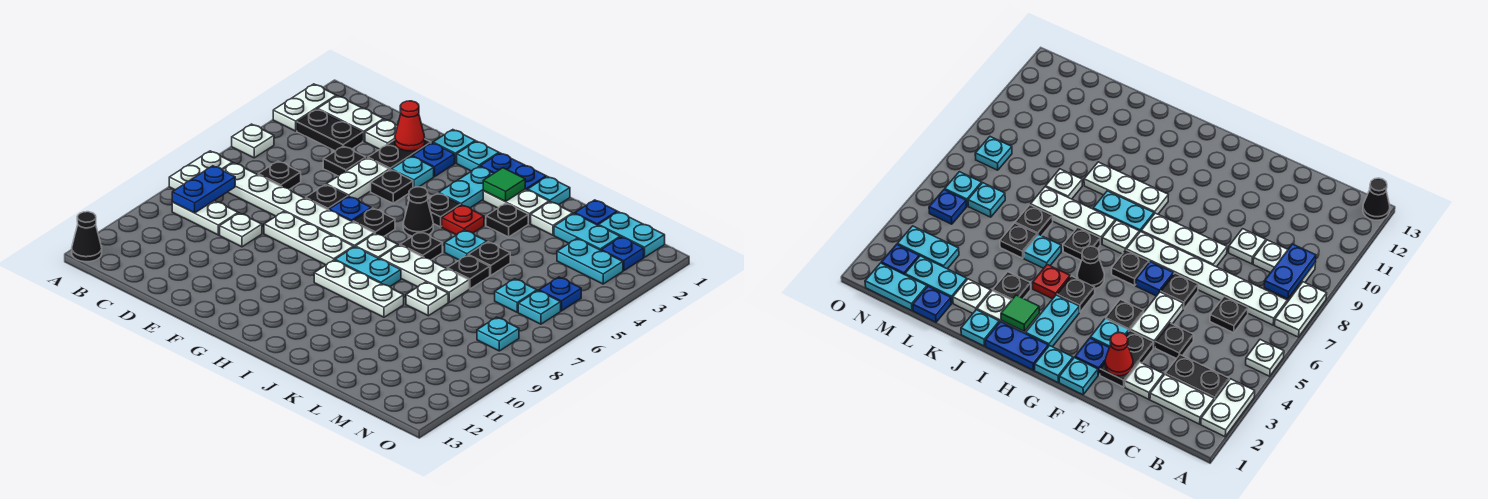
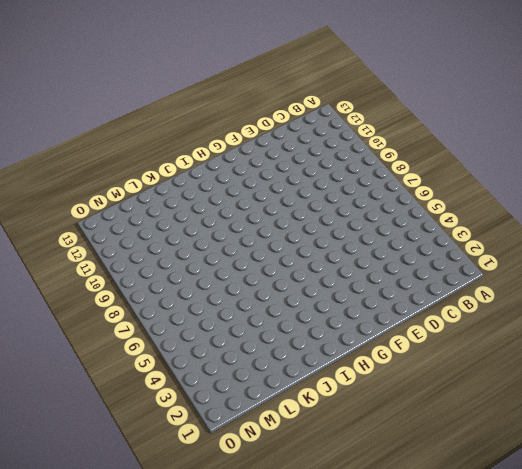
none -> white plate A2:A3 level 1
none -> white plate A5 level 1
none -> white plate A7:A8 level 1
none -> black cone A13 level 1

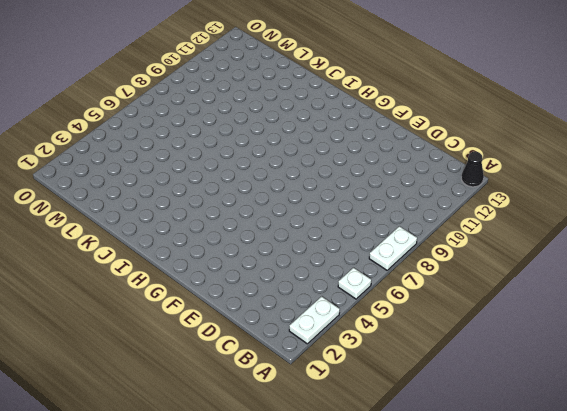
none -> white plate B2:C2 level 1
none -> black plate B3:C3 level 1
none -> white plate B7:G7 level 1
none -> white plate B9:C9 level 1

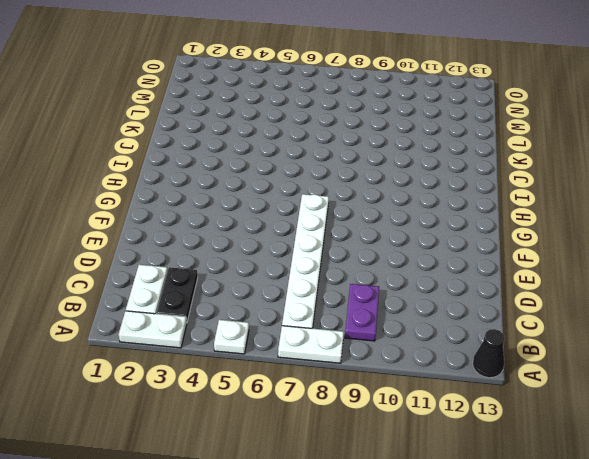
purple plate B9:C9 level 1 -> white plate B9:C9 level 1
none -> black plate C6 level 1
none -> white plate D2 level 1
none -> black plate D4 level 1
none -> white plate D9 level 1

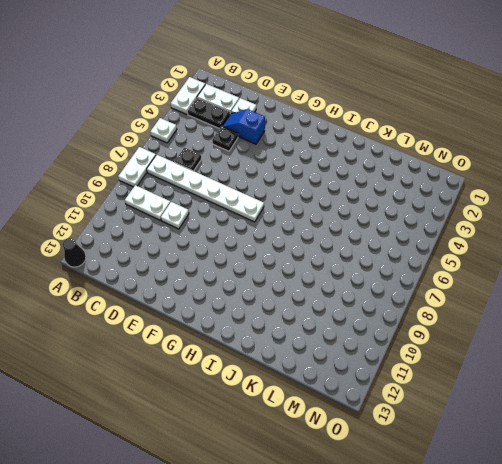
blue slope D3:E3 level 1 top E -> black plate E2:E3 level 1
none -> white plate E4:E5 level 1
none -> black plate E6 level 1
none -> white plate E8:G8 level 1
none -> cyan plate F1 level 1

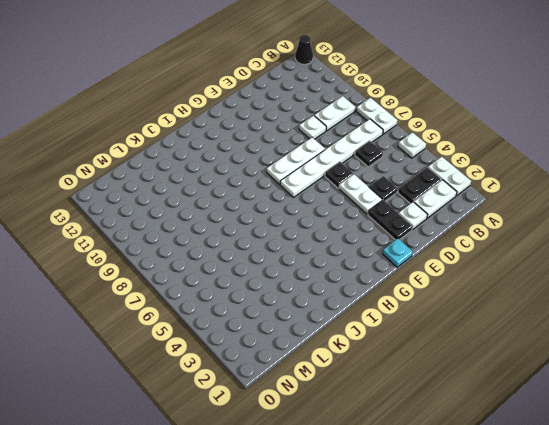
none -> blue plate F2 level 1
none -> cyan plate F3 level 1
none -> black plate F4 level 1
none -> blue plate F6 level 1

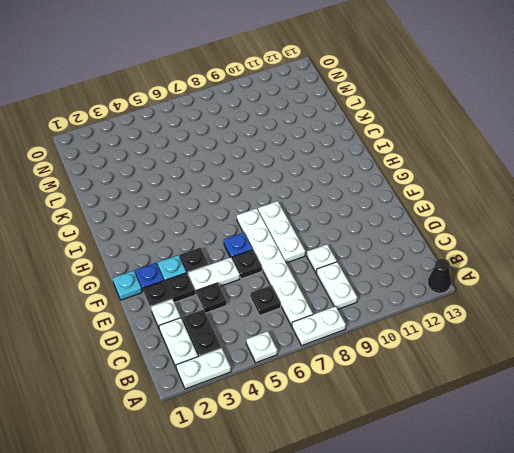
none -> cyan plate G1 level 1
none -> black plate G6 level 1
none -> blue plate H1:I1 level 1
none -> cyan plate H2:H3 level 1

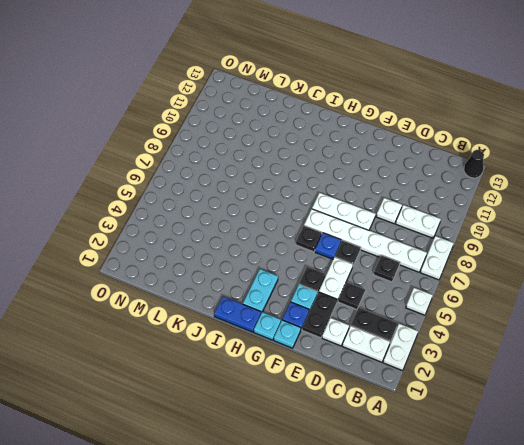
none -> black plate H4 level 1
none -> black cone H5 level 1
none -> white plate H7 level 1
none -> cyan plate H8:I8 level 1

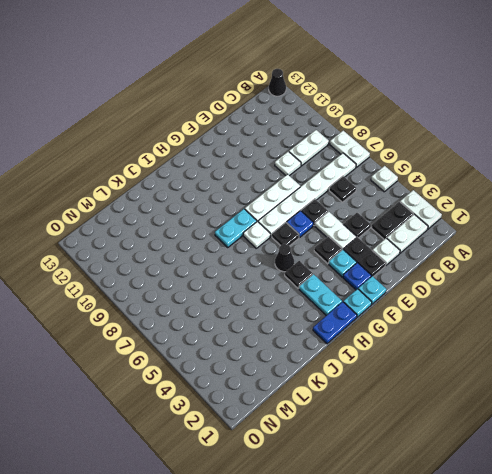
none -> white plate H9:J9 level 1
none -> white plate I2:J2 level 1
none -> red plate I4 level 1
none -> black plate I6 level 1

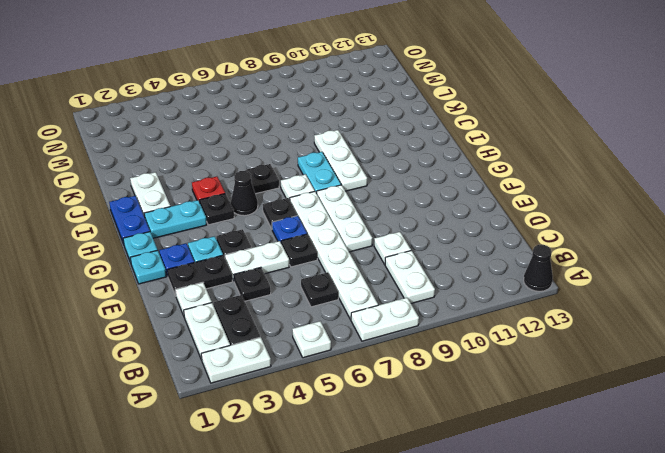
none -> white plate I7:K7 level 1
none -> cyan plate J1 level 1
none -> black plate J3 level 1
none -> cyan plate J5 level 1

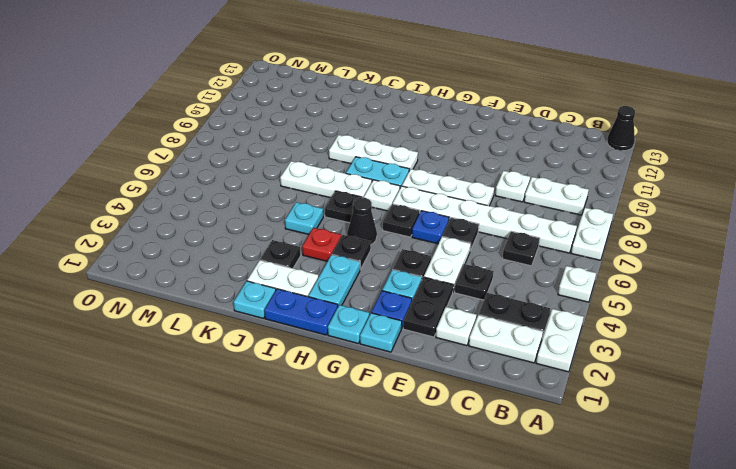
none -> white plate K2 level 1
none -> black plate K5 level 1
none -> black plate K6 level 1
none -> white plate K8 level 1

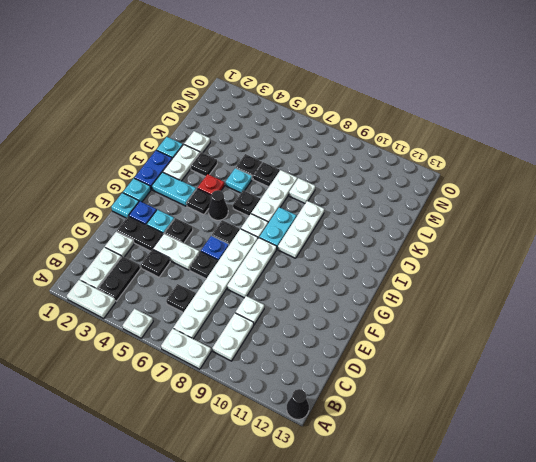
none -> blue plate L1 level 1
none -> cyan plate L2:M2 level 1
none -> cyan plate M1:N1 level 1
none -> cyan plate M3:N3 level 1

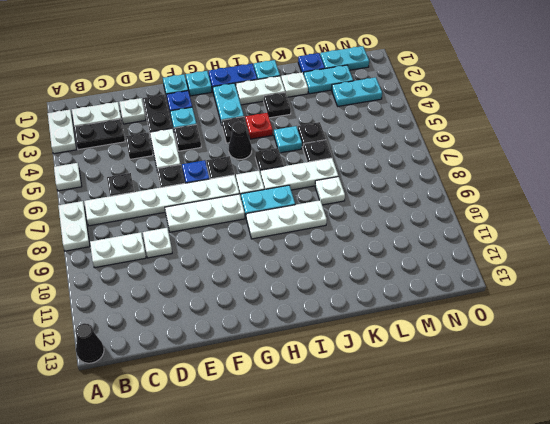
none -> cyan plate M6 level 1
none -> blue plate N2 level 1
none -> blue plate N5 level 1
none -> cyan plate N6 level 1

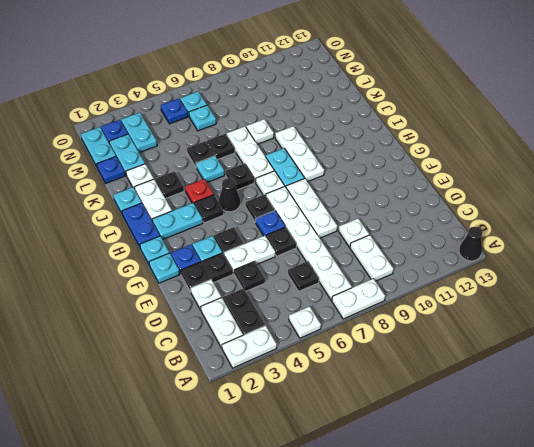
none -> cyan plate N8 level 1
none -> blue plate B8:B9 level 2
none -> red cone E2 level 2
none -> green tile I2 level 2

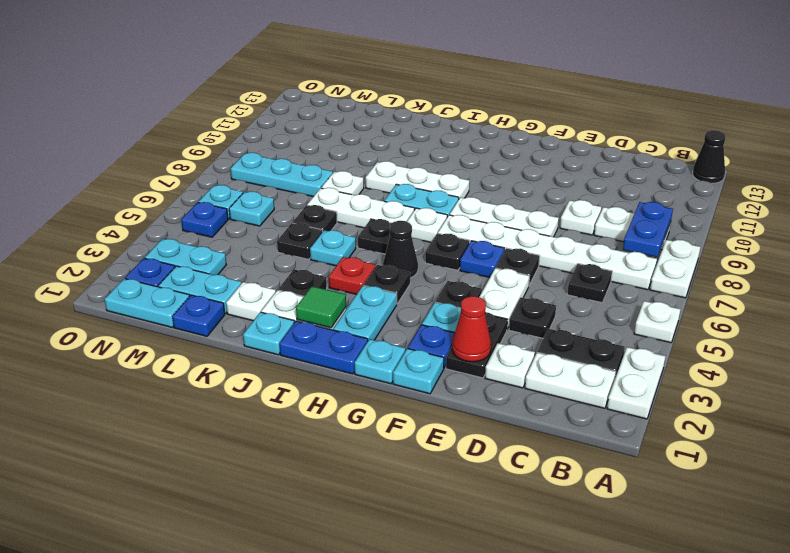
cyan plate L8:N8 level 1 -> cyan plate N8 level 1

